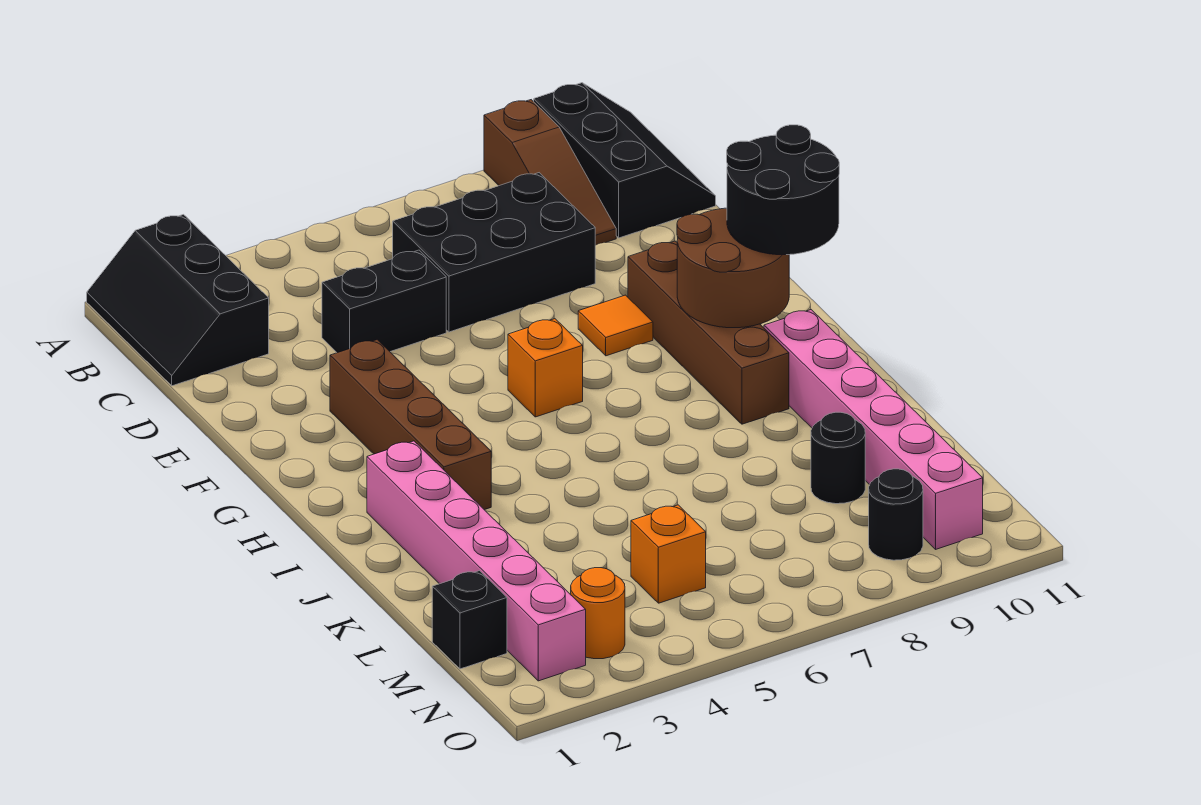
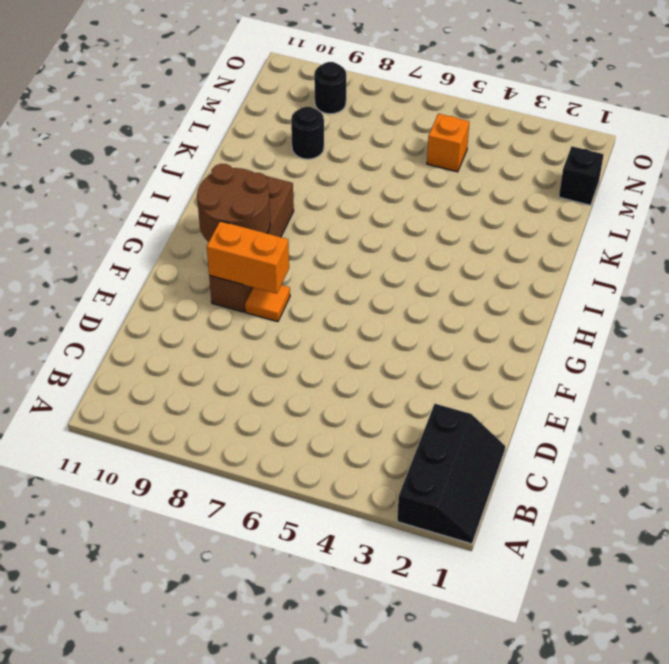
orange brick F8:F9 level 2 -> none
none -> brown slope A9:C9 level 1 top A
none -> black slope A10:C11 level 1 top 10
none -> black brick C6:D8 level 1

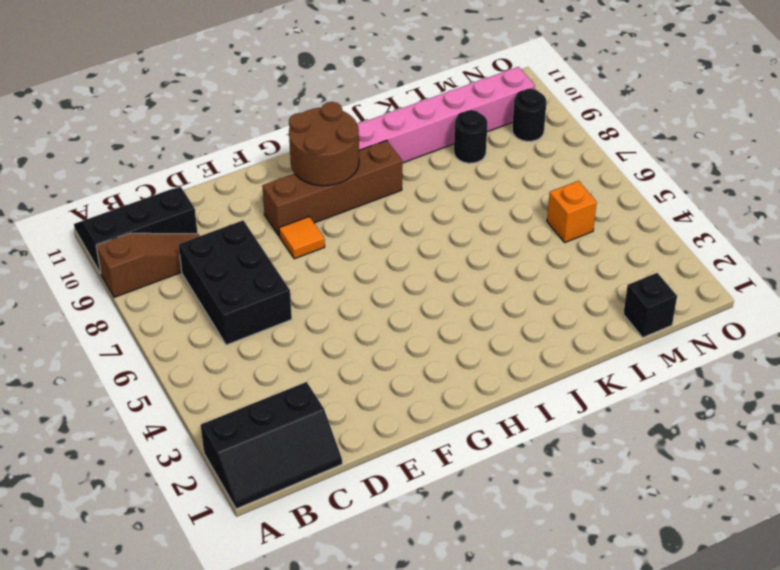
none -> black brick D4:D5 level 1
none -> brown brick F3:I3 level 1
none -> orange brick G6 level 1

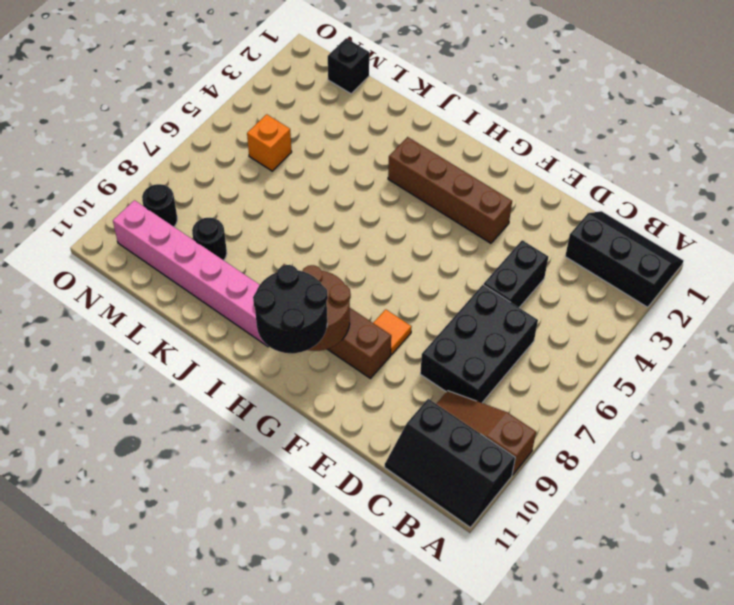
none -> orange brick G6 level 1
none -> pink brick I2:N2 level 1
none -> orange round brick N3 level 1

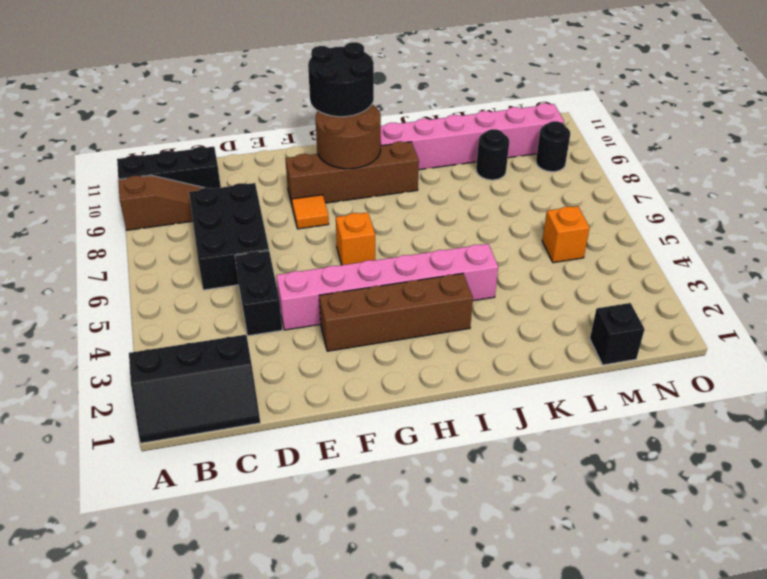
pink brick E4:J4 level 1 -> pink brick I2:N2 level 1
none -> orange round brick N3 level 1

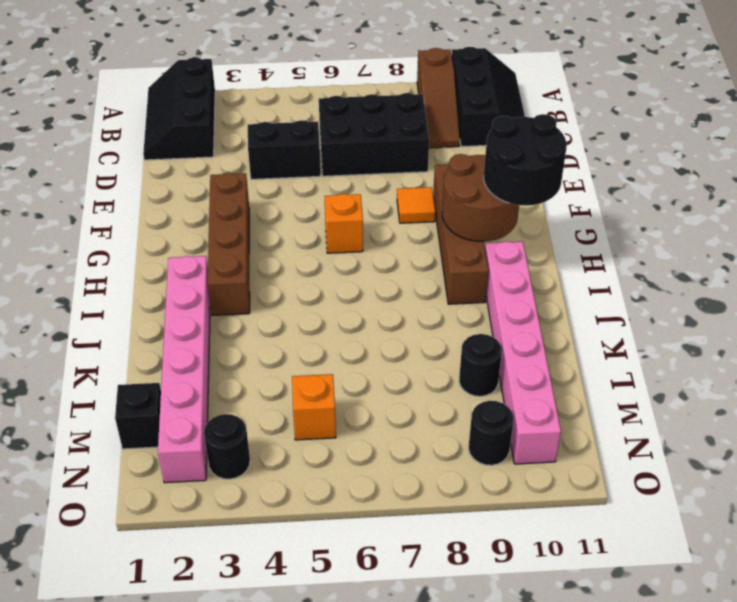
black round brick N3 level 1 -> orange round brick N3 level 1

